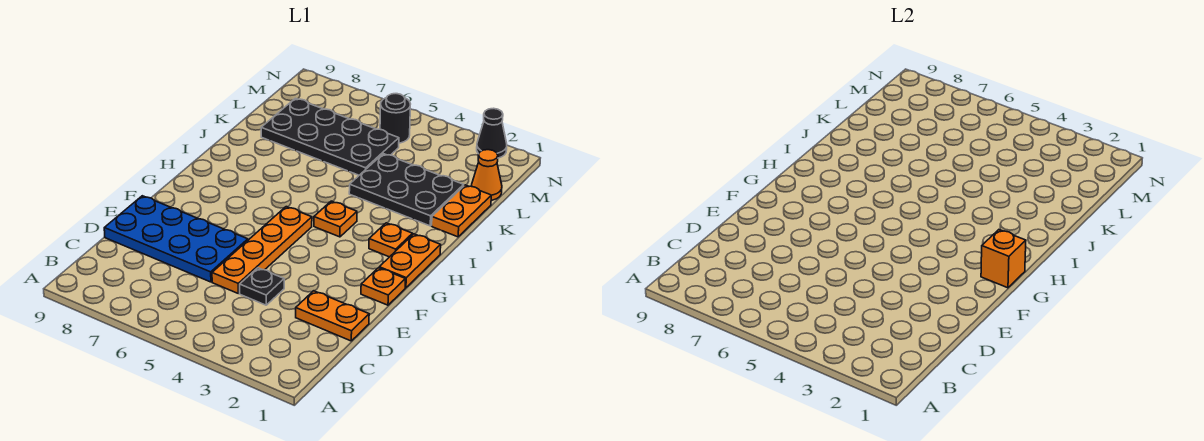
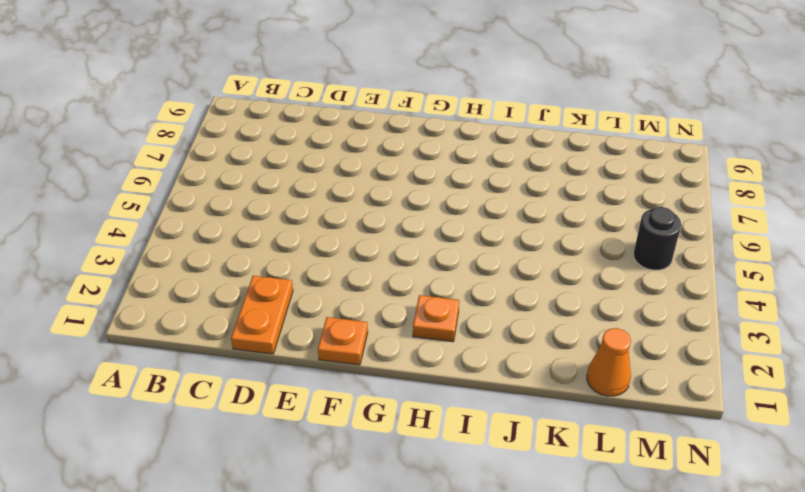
none -> black plate D4 level 1
none -> orange plate D5:G5 level 1
none -> blue plate D6:E9 level 1

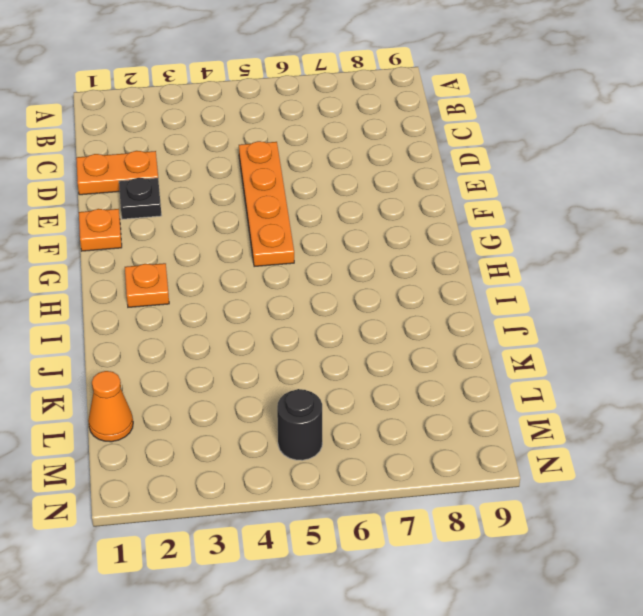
black plate E2 level 1 -> black plate D4 level 1
none -> blue plate D6:E9 level 1
none -> orange plate G1:H1 level 1
none -> orange plate H4 level 1

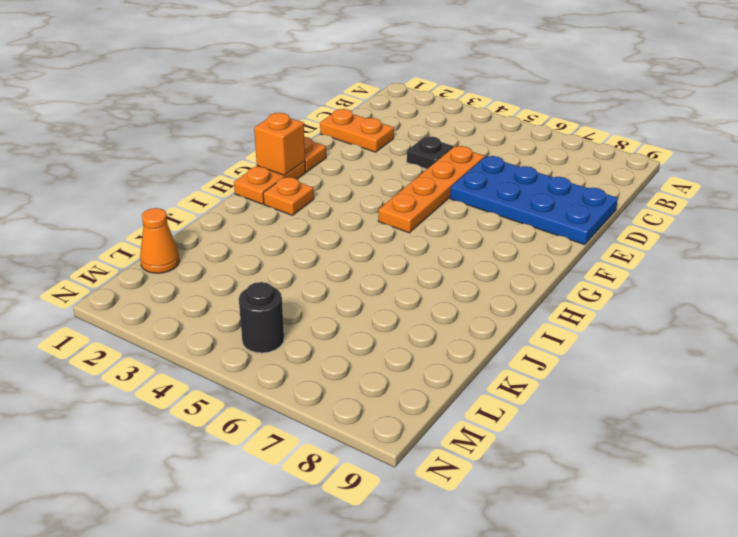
none -> orange plate H4 level 1
none -> orange plate J1:K1 level 1
none -> black plate J2:K4 level 1

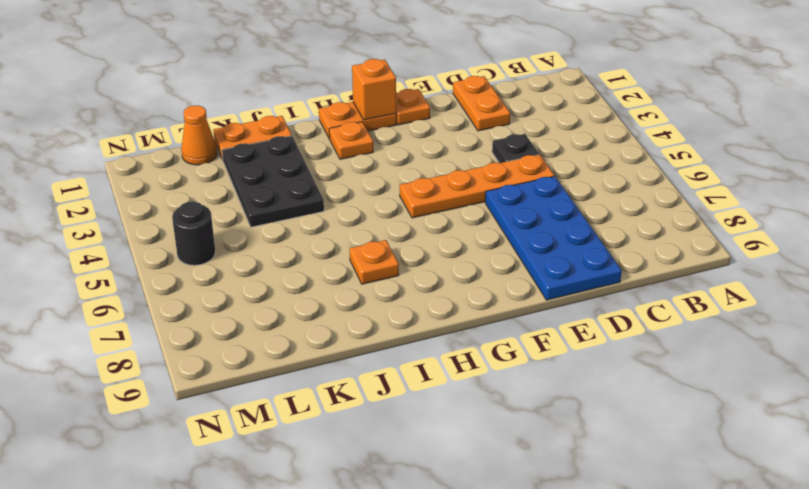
orange plate I7 level 1 -> orange plate H4 level 1
none -> black plate K5:L8 level 1
none -> black cone N2 level 1

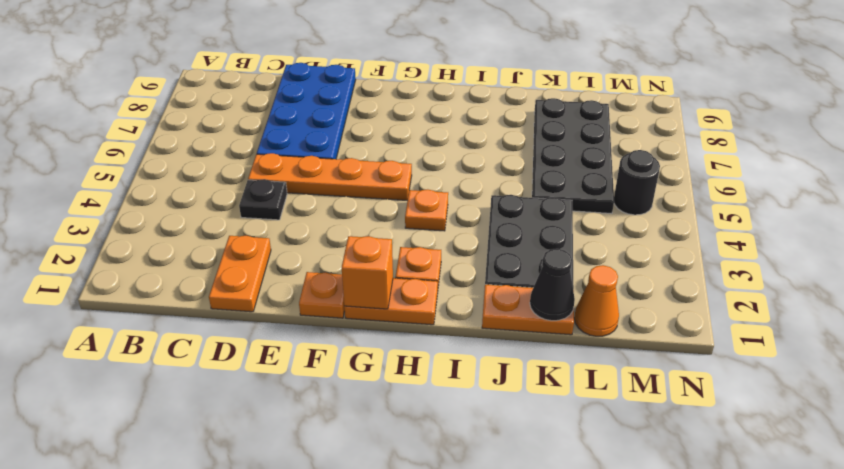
black cone K1 level 2 -> black cone N2 level 1

